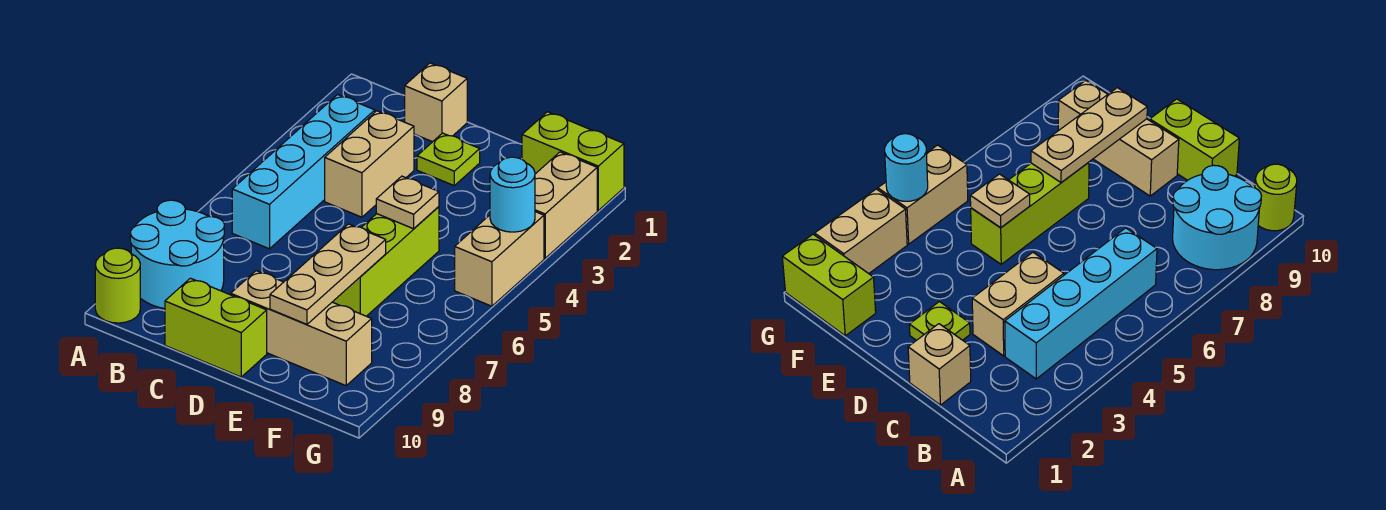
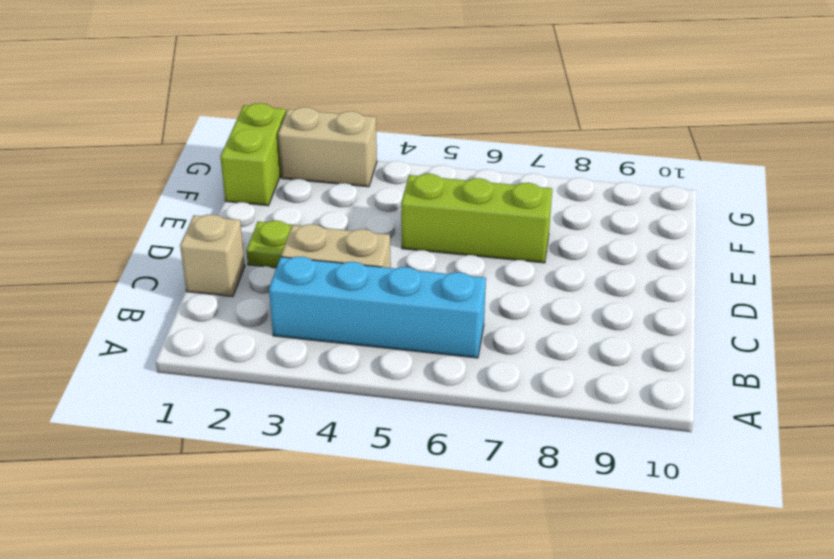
none -> cyan round brick A8:B9 level 1
none -> lime round brick A10 level 1
none -> lime brick C10:D10 level 1

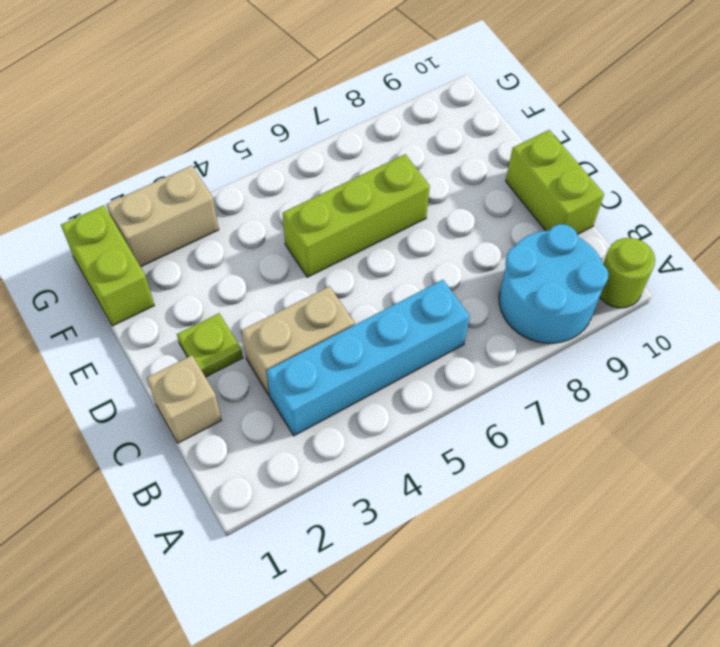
none -> tan brick D9:F9 level 1
none -> tan brick G4:G5 level 1
none -> tan plate E5 level 2

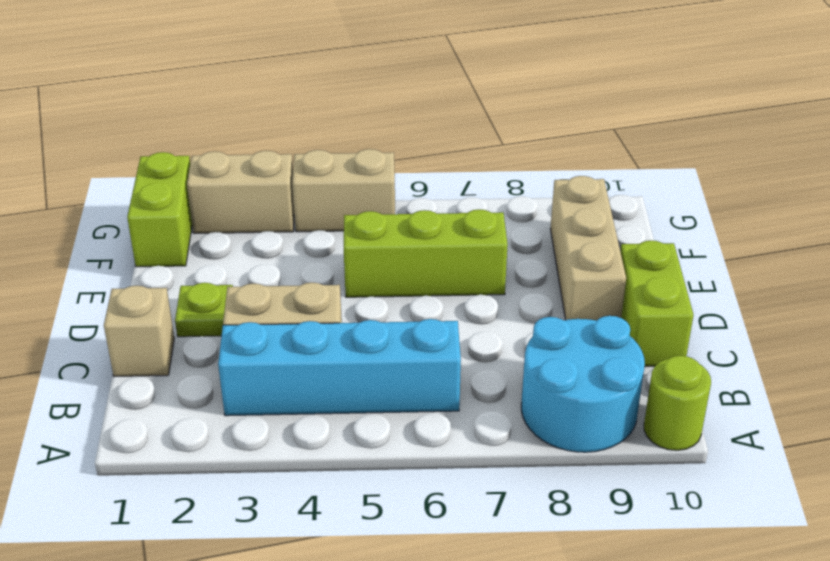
none -> tan plate E5 level 2
none -> tan plate E7:E9 level 2
none -> cyan round brick G4 level 2

